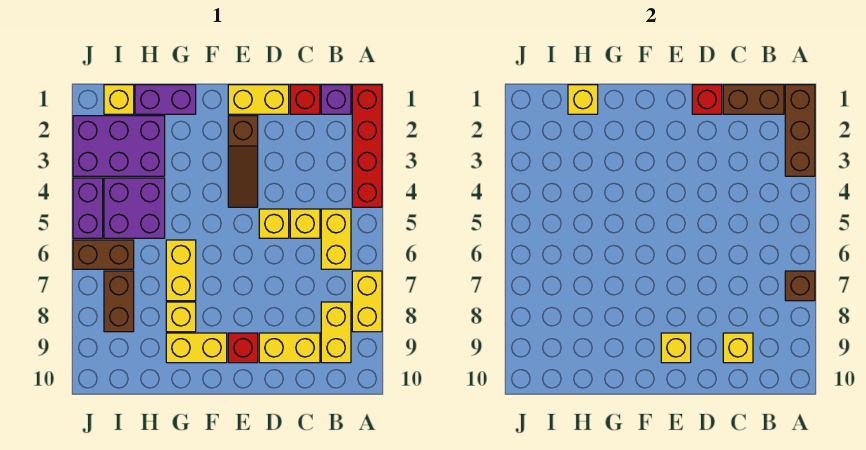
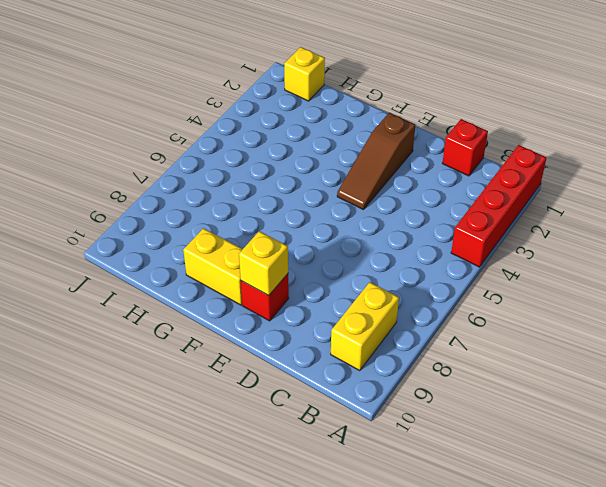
none -> yellow brick A7:A8 level 1
none -> purple brick B1 level 1
none -> yellow brick B5:B6 level 1

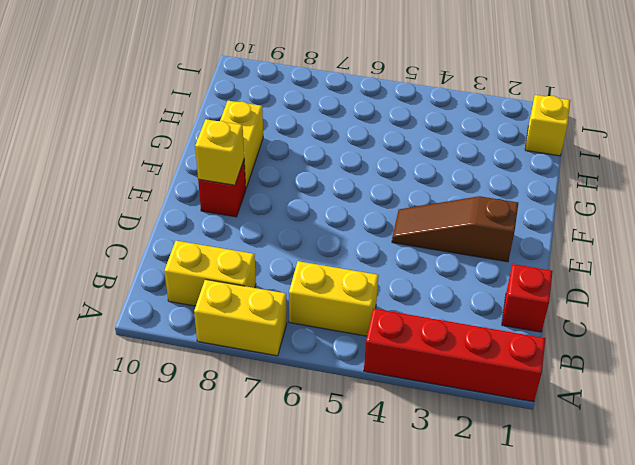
none -> purple brick B1 level 1
none -> yellow brick C5 level 1
none -> yellow brick C9:D9 level 1

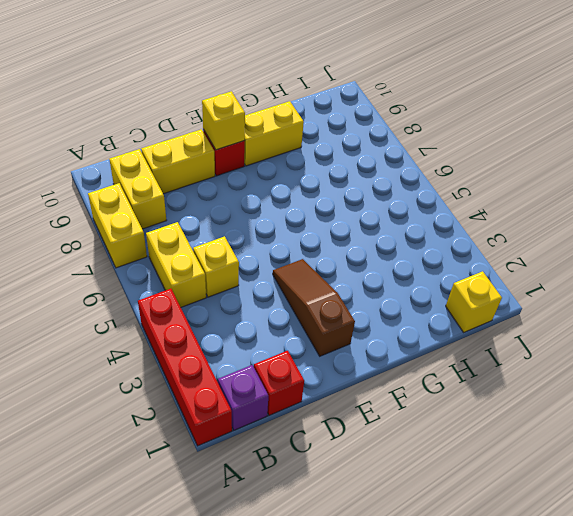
none -> yellow brick D1:E1 level 1
none -> yellow brick D5 level 1
none -> purple brick G1:H1 level 1

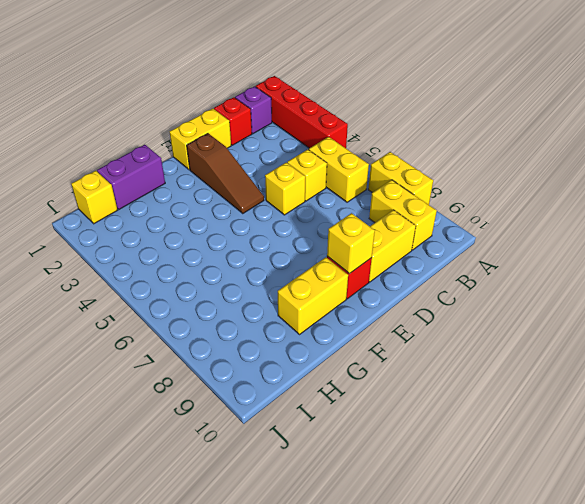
none -> yellow brick G6:G7 level 1
none -> yellow brick G8 level 1
none -> purple brick H2:J3 level 1

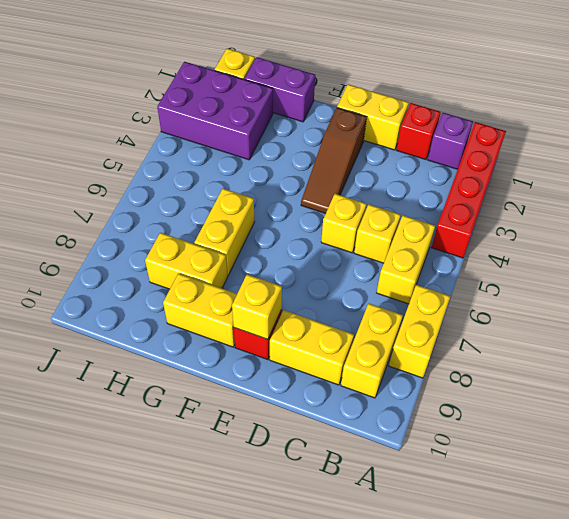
yellow brick G8:H8 level 1 -> yellow brick G8 level 1
none -> purple brick H4:I5 level 1
none -> brown brick I6:J6 level 1
none -> brown brick I7:I8 level 1

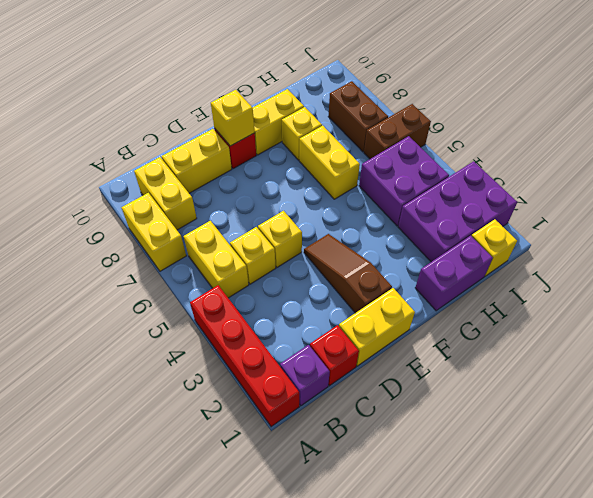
none -> purple brick J4:J5 level 1
none -> brown brick A1:A3 level 2
none -> brown brick A7 level 2

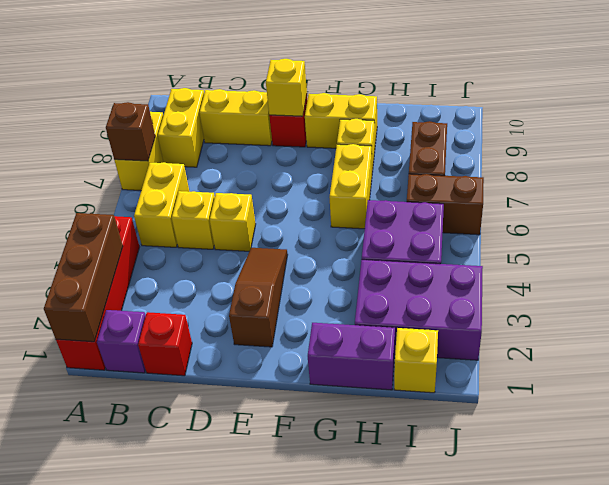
none -> yellow brick D1:E1 level 1
none -> purple brick J4:J5 level 1
none -> brown brick B1:C1 level 2

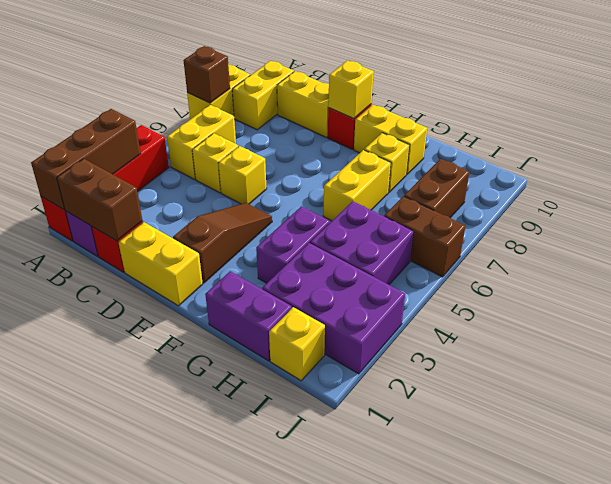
purple brick G3:G4 level 1 -> purple brick J4:J5 level 1
none -> yellow brick C9 level 2
none -> red brick D1 level 2
none -> yellow brick H1 level 2

